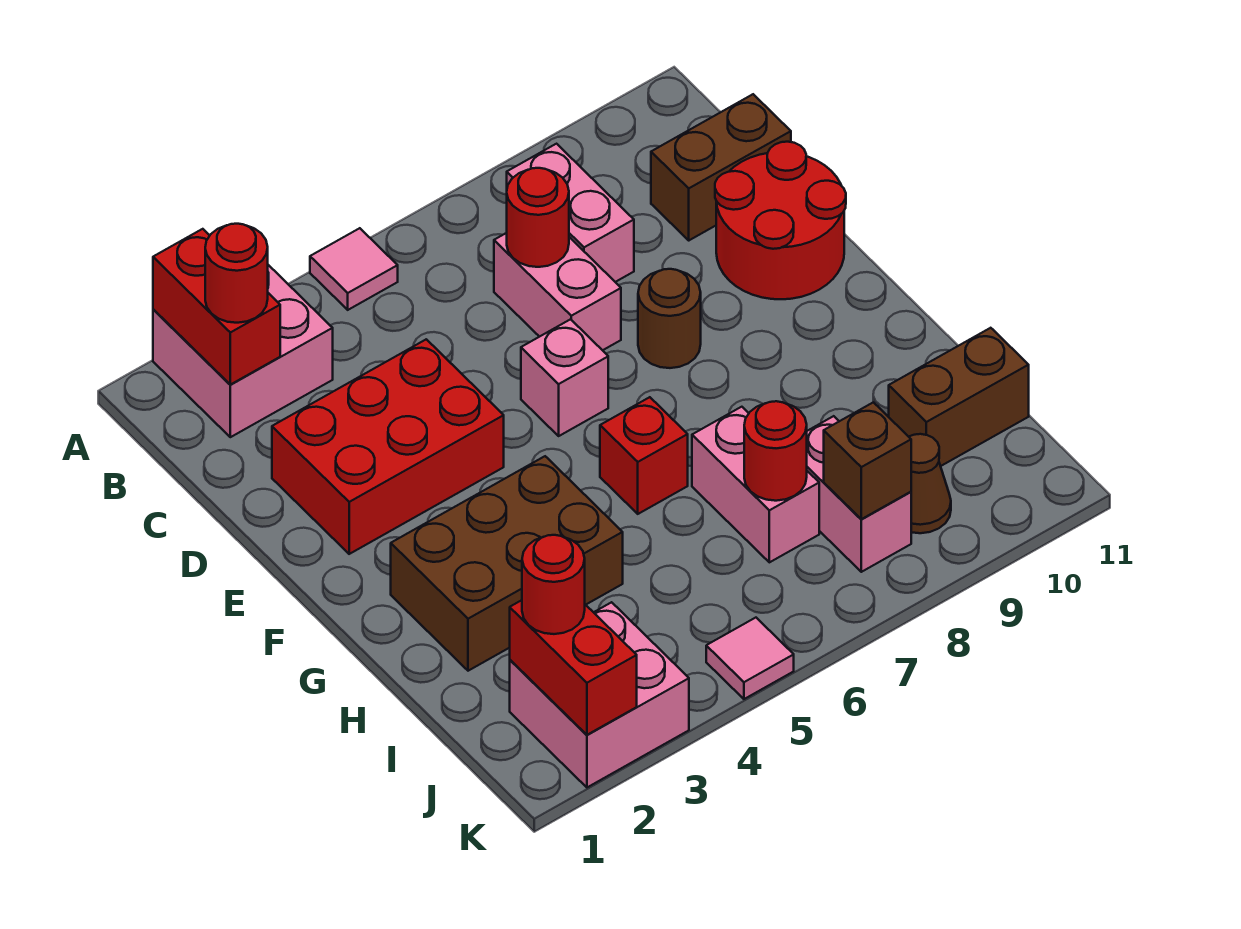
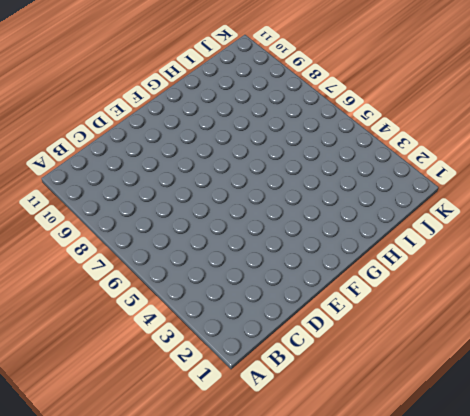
none -> pink brick A2:B3 level 1
none -> pink tile A5 level 1
none -> pink brick B8:C8 level 1

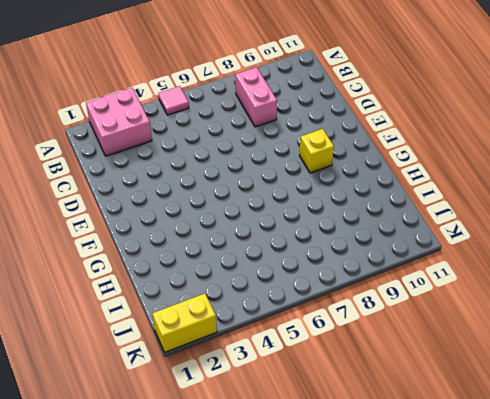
yellow brick F9 level 1 -> none
yellow brick K1:K2 level 1 -> pink brick J2:K3 level 1
none -> pink brick C7:D7 level 1
none -> brown brick C10:C11 level 1
none -> red brick D2:E4 level 1

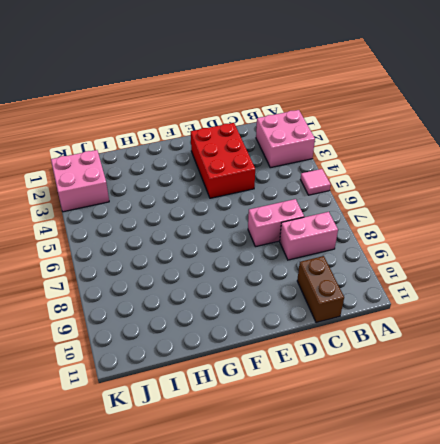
none -> red round brick D10:E11 level 1
none -> pink brick E6 level 1
none -> brown round brick E8 level 1

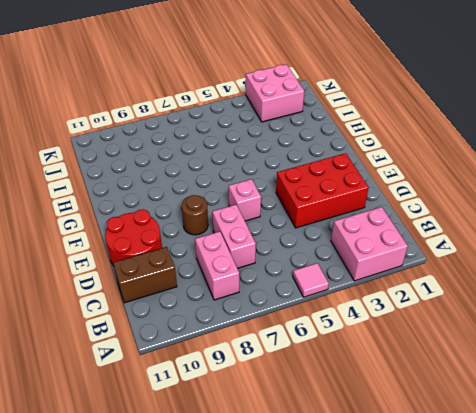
none -> brown brick G2:H4 level 1
none -> red brick G6 level 1
none -> pink brick H7:I7 level 1

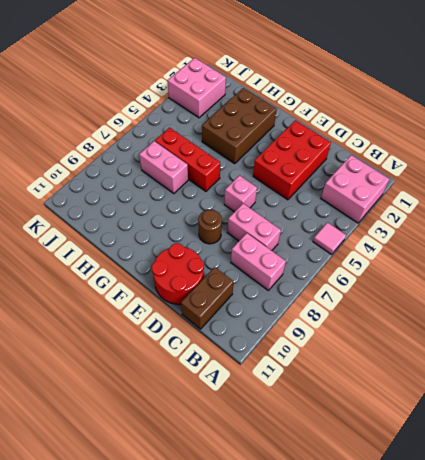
red brick G6:I6 level 1 -> red brick G6 level 1
none -> pink brick I8:J8 level 1
none -> brown brick I10:I11 level 1
none -> brown cone J9 level 1

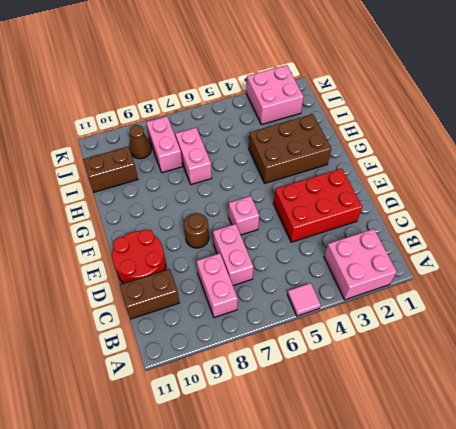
none -> red brick G6 level 1
none -> pink tile K5 level 1
none -> red brick A2:B2 level 2

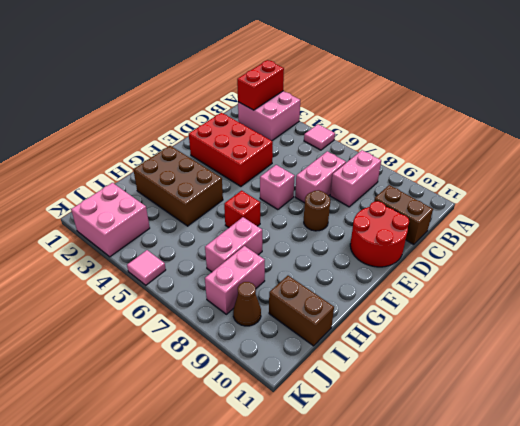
none -> red round brick C7 level 2
none -> red round brick I7 level 2
none -> red brick J2:K2 level 2

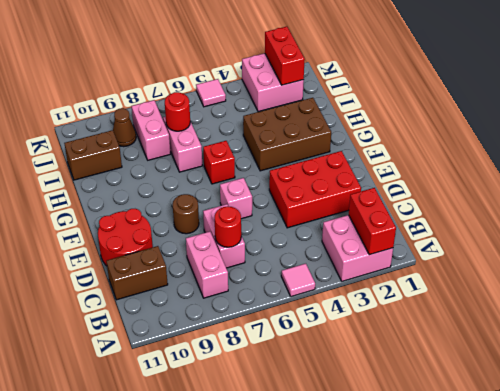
none -> brown brick J8 level 2
none -> red round brick B2 level 3
none -> red round brick J2 level 3

